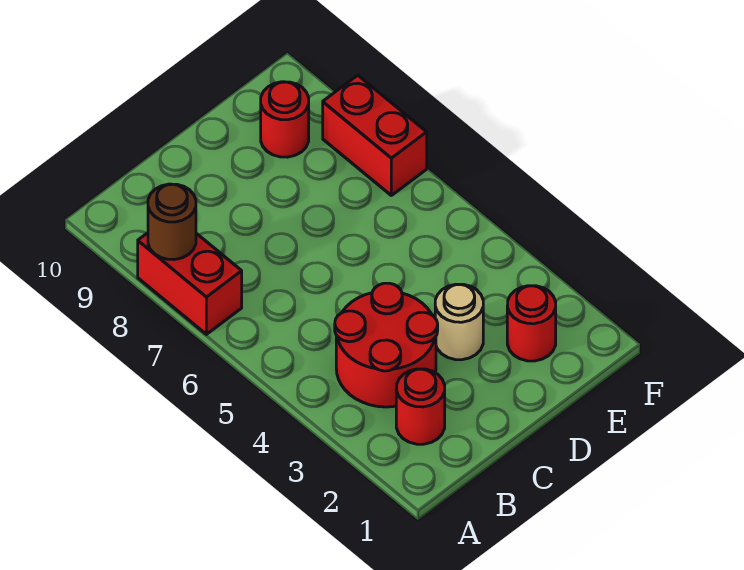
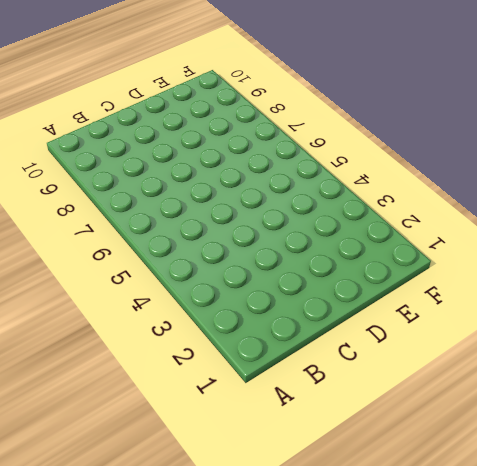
none -> red brick A7:A8 level 1
none -> red round brick B2 level 1

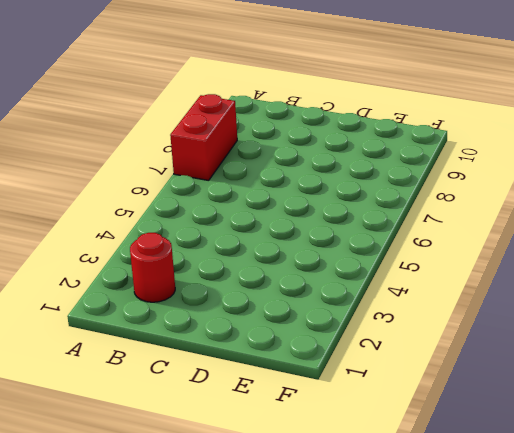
none -> red round brick B3:C4 level 1
none -> tan round brick D3 level 1

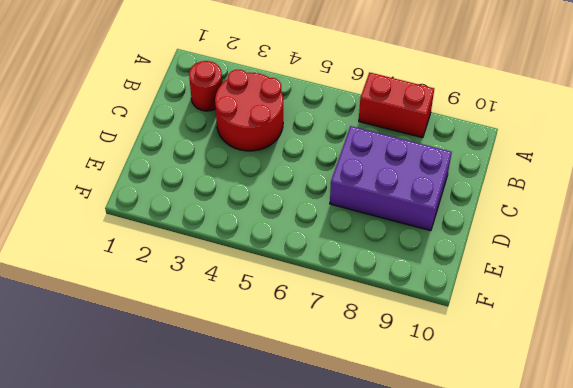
purple brick C7:D9 level 1 -> none
none -> tan round brick D3 level 1
none -> red round brick E2 level 1

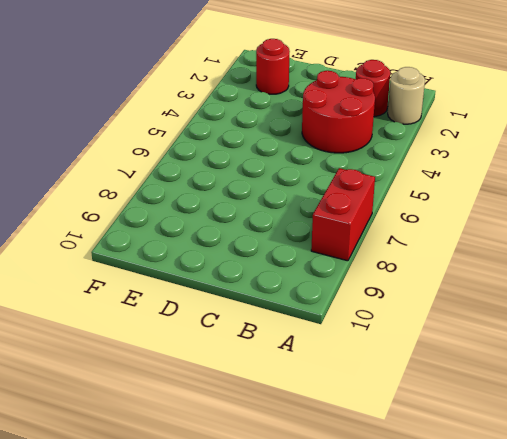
tan round brick A2 level 1 -> tan round brick D3 level 1
none -> red round brick E9 level 1
none -> red brick F7:F8 level 1

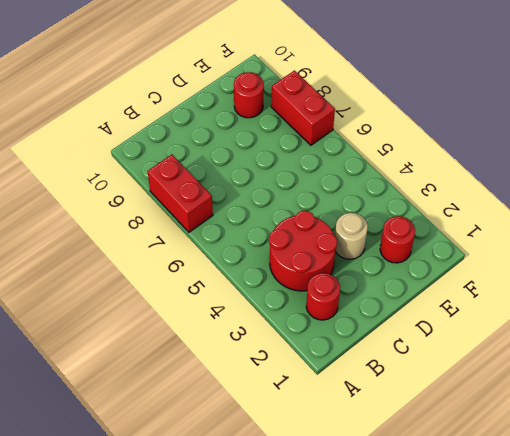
none -> brown round brick A8 level 2

